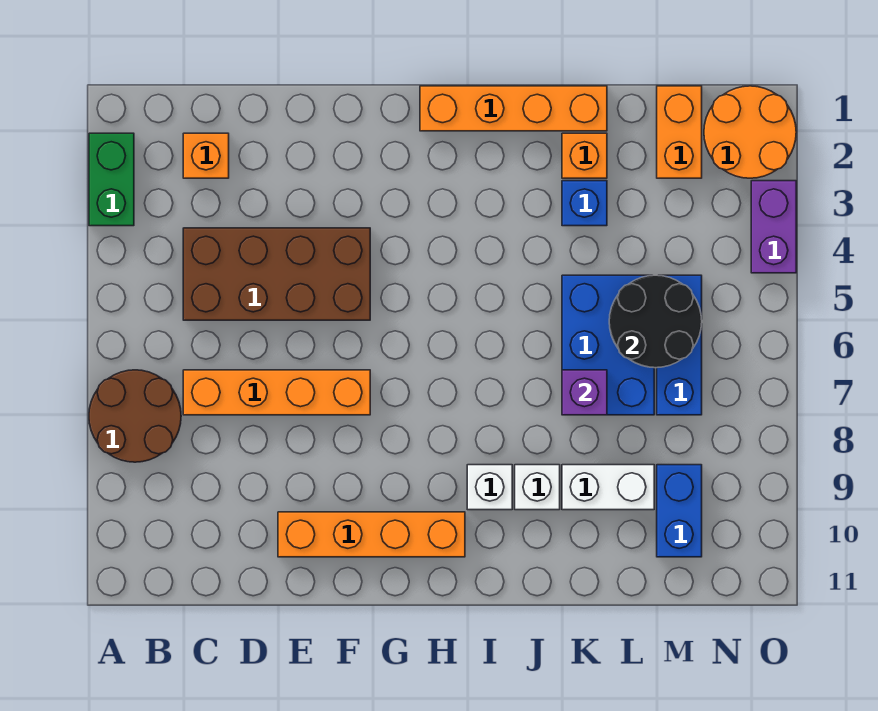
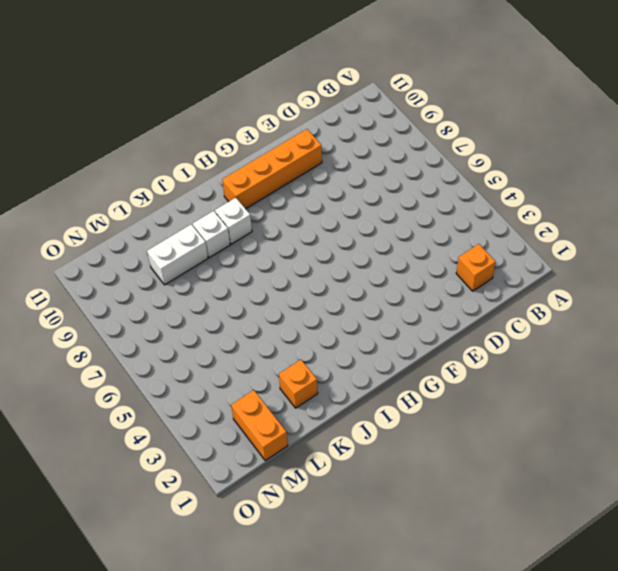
none -> green brick A2:A3 level 1
none -> brown round brick A7:B8 level 1
none -> brown brick C4:F5 level 1

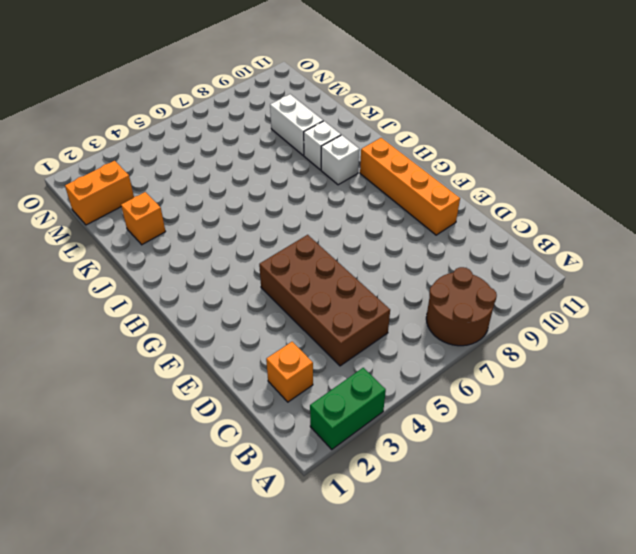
none -> orange brick C7:F7 level 1
none -> orange brick H1:K1 level 1
none -> blue brick K3 level 1

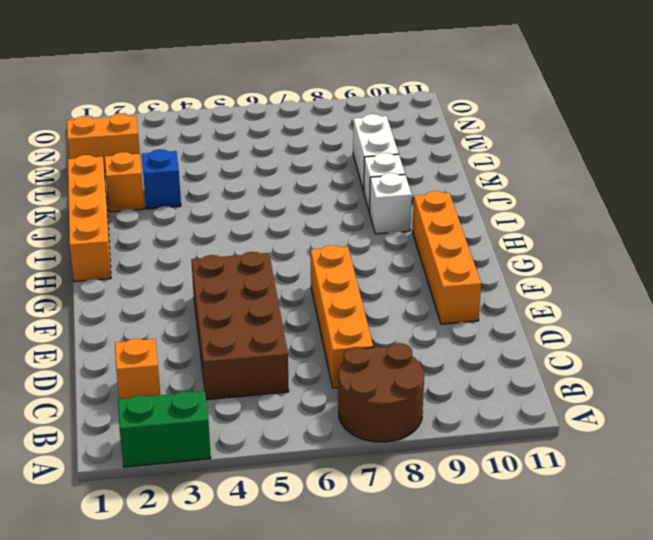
none -> blue brick K5:L7 level 1
none -> blue brick M5:M7 level 1
none -> blue brick M9:M10 level 1

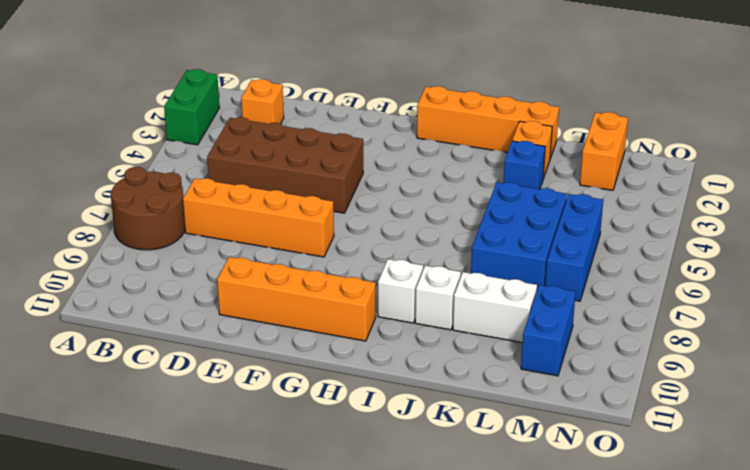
none -> orange round brick N1:O2 level 1
none -> purple brick O3:O4 level 1
none -> purple brick K7 level 2

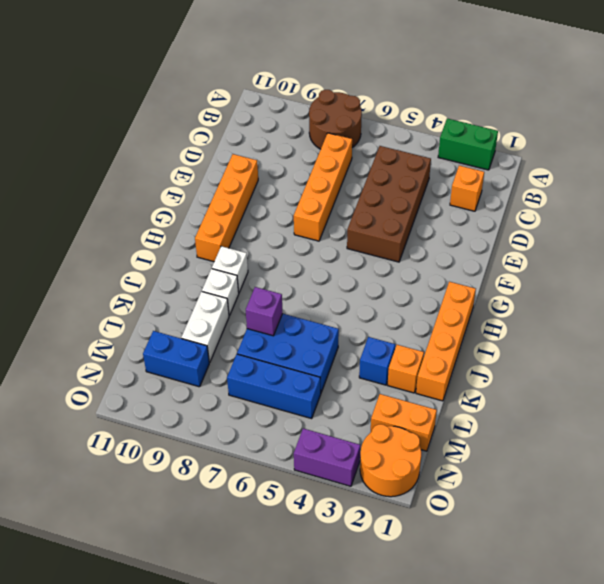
none -> black round brick L5:M6 level 2

